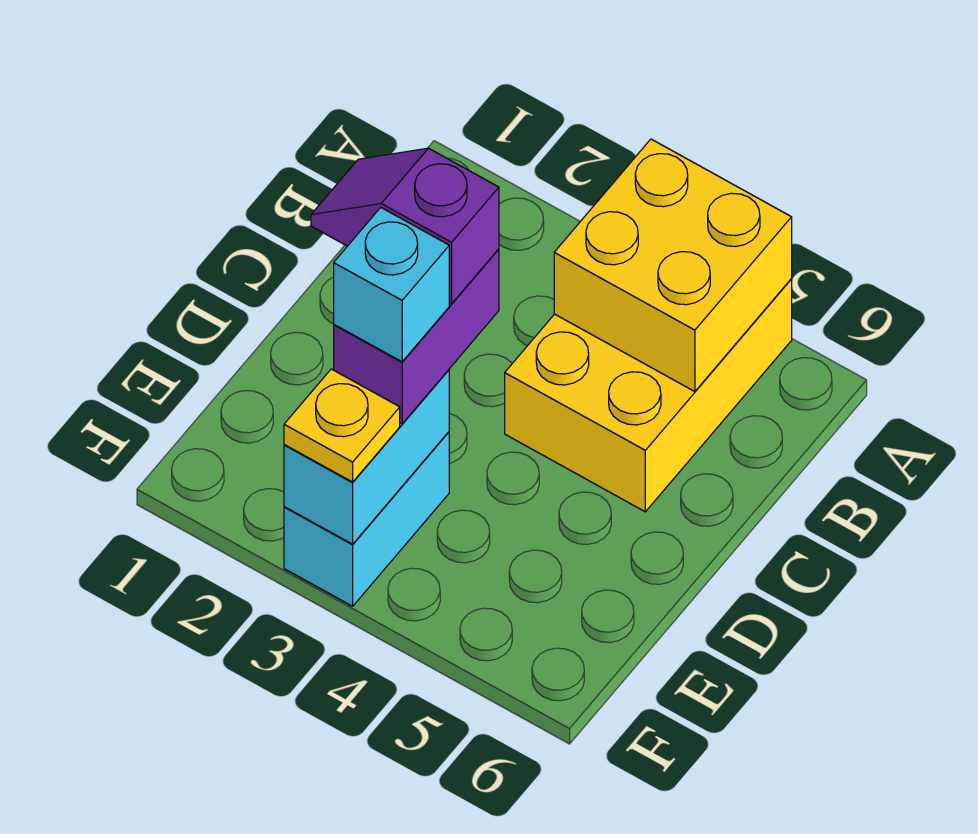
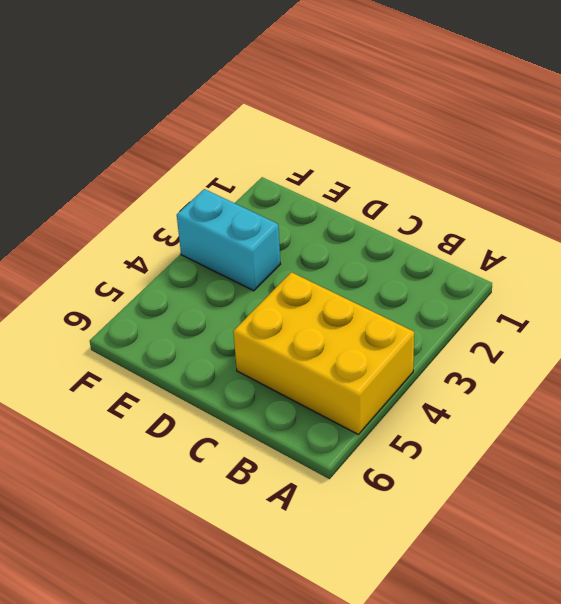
none -> yellow brick A4:B5 level 2
none -> cyan brick E3:F3 level 2

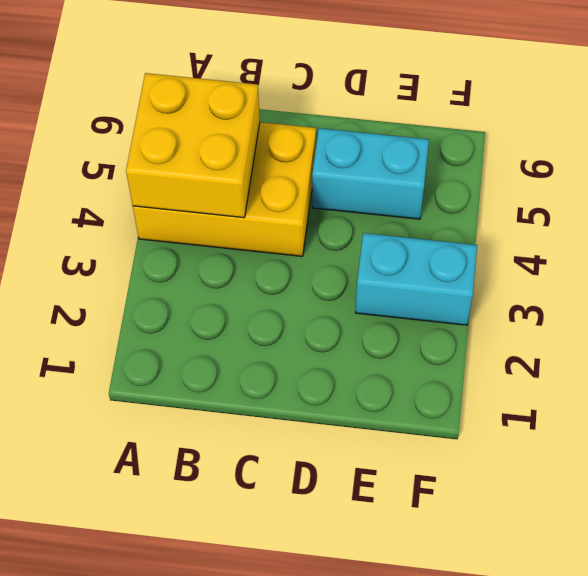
cyan brick D5:E5 level 1 -> cyan brick E3:F3 level 2
none -> purple brick D3:E3 level 3
none -> yellow plate F3 level 3

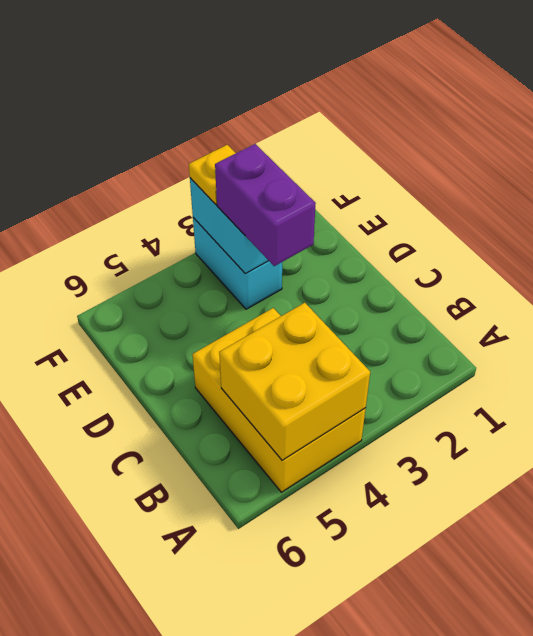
none -> purple slope D2:D3 level 4 top 3
none -> cyan brick E3 level 4

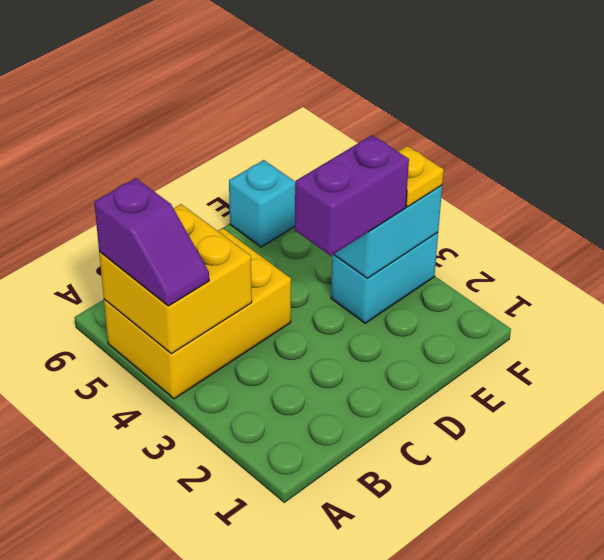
purple slope A4:A5 level 3 top 5 -> purple slope D2:D3 level 4 top 3
cyan brick E6 level 1 -> cyan brick E3 level 4

